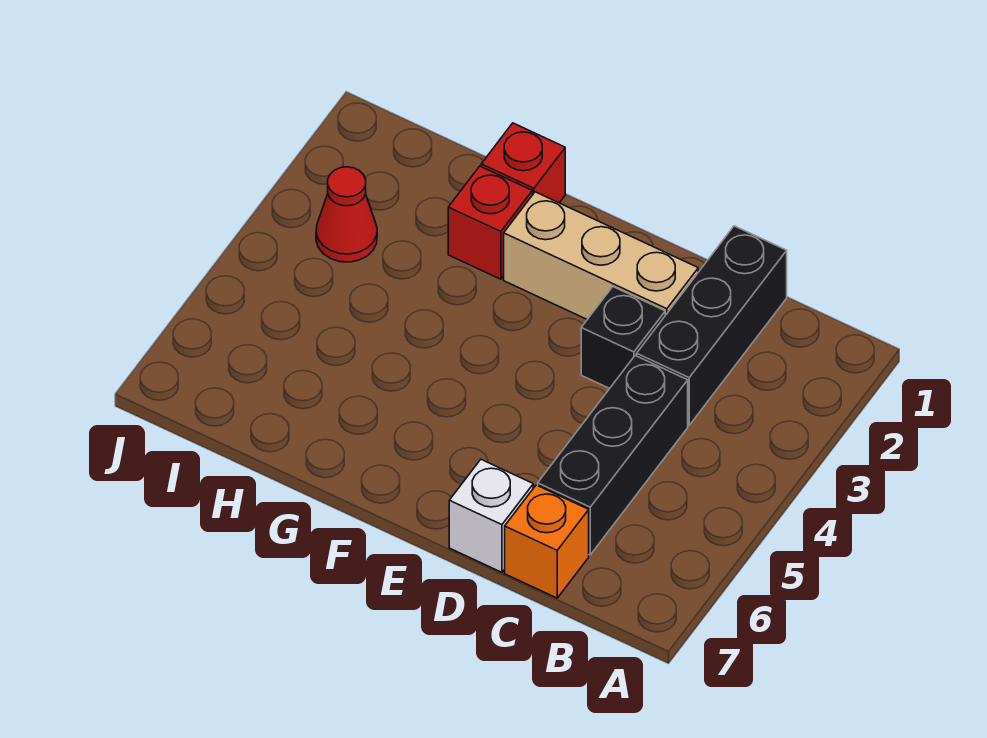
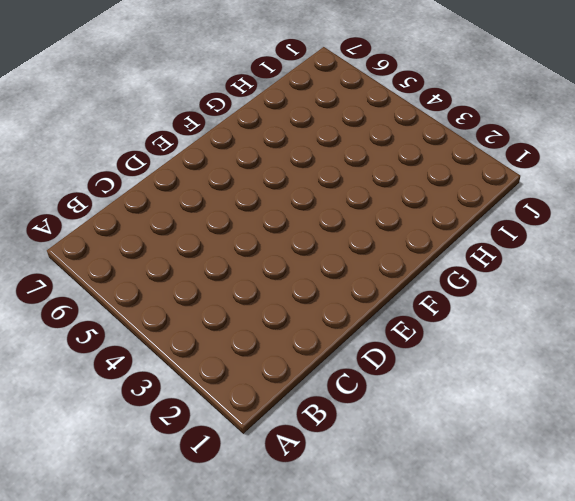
none -> black brick C1:C3 level 1
none -> black brick C4:C6 level 1

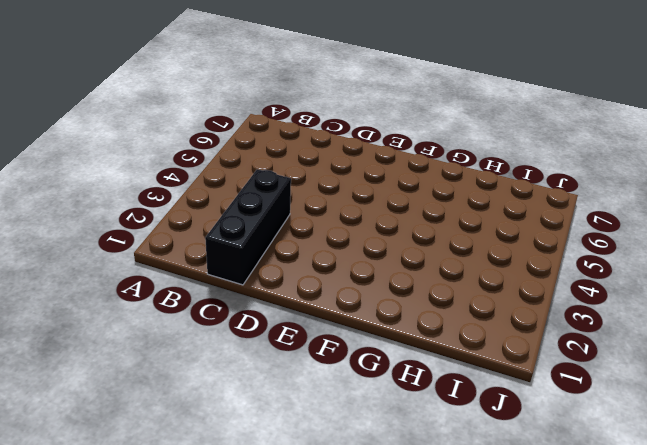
none -> black brick C4:C6 level 1
none -> orange brick C7 level 1

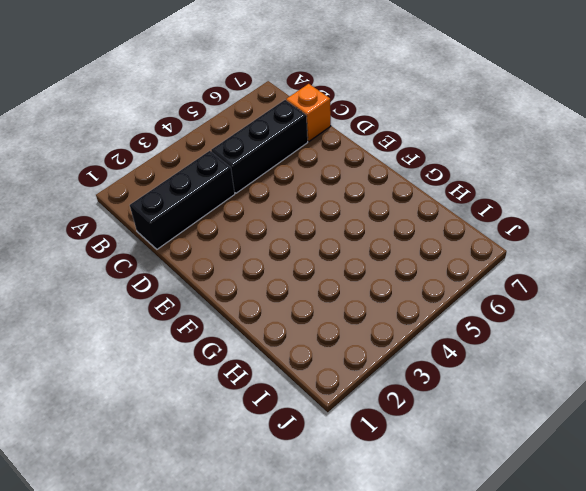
none -> tan brick D2:F2 level 1
none -> black brick D3 level 1

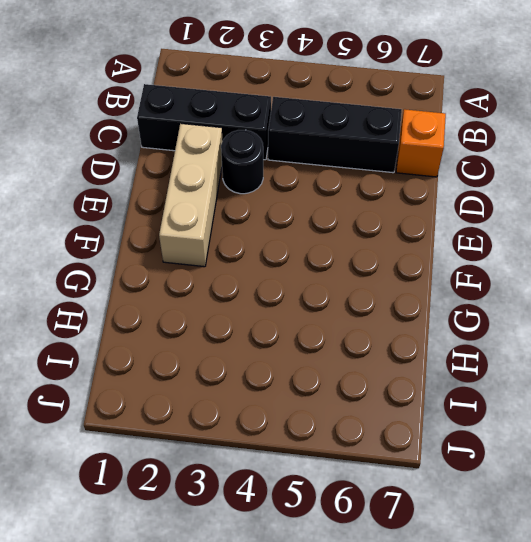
black round brick D3 level 1 -> black brick D3 level 1
none -> white brick D7 level 1
none -> red brick G1 level 1

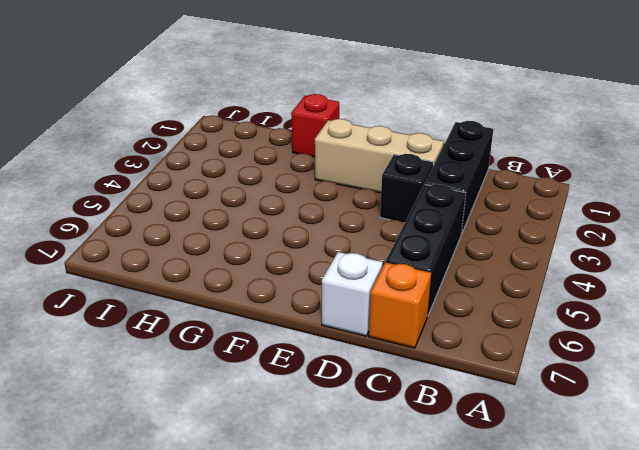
none -> red brick G2 level 1
none -> red cone I3 level 1

